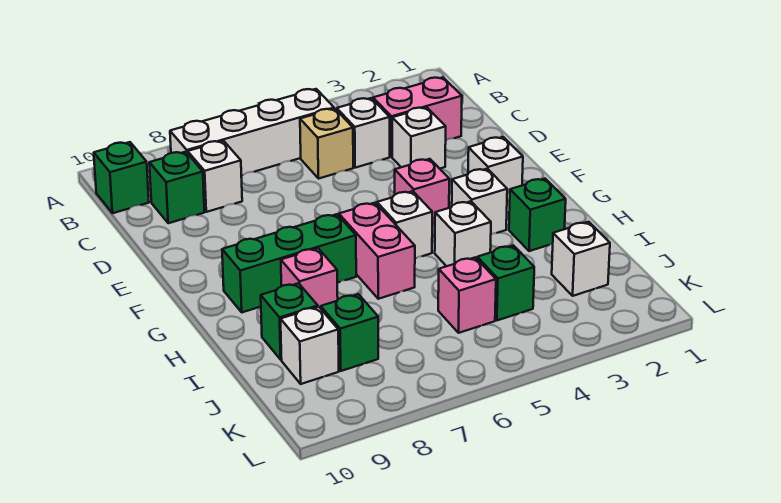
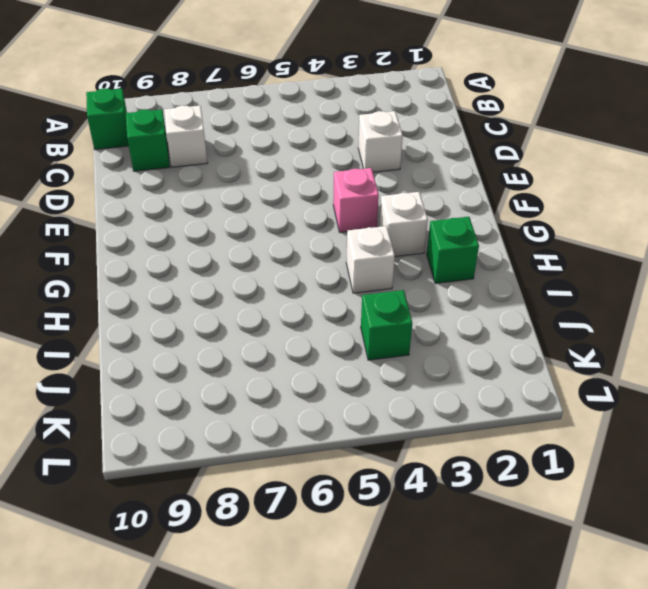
none -> white brick B5:B8 level 1
none -> pink brick C2:C3 level 1
none -> white brick C4 level 1

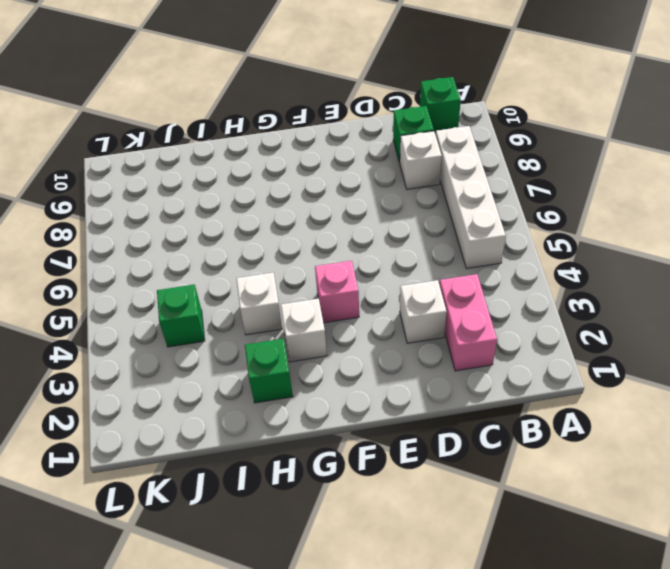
none -> white brick C4 level 1
none -> tan brick C5 level 1
none -> white brick F2 level 1

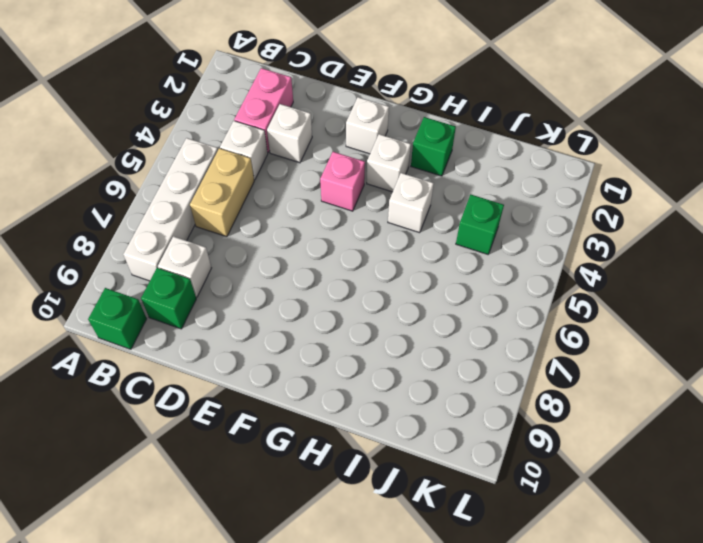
tan brick C5:C6 level 1 -> tan brick C5 level 1
none -> white brick G5 level 1
none -> pink brick G6:H6 level 1
none -> green brick G7:G9 level 1

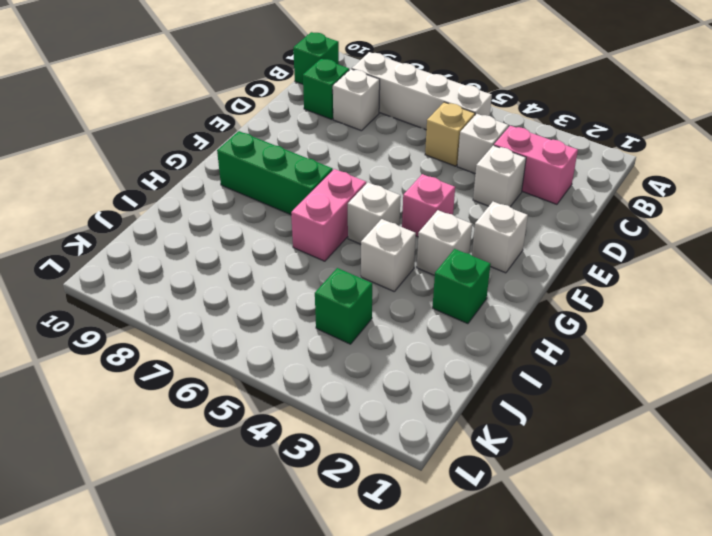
none -> pink brick H8 level 1
none -> green brick I9 level 1
none -> white brick J2 level 1

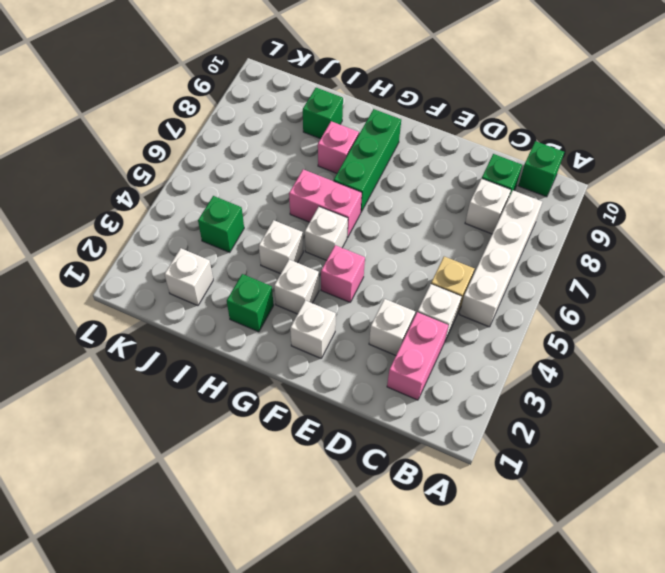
none -> pink brick J5 level 1
none -> green brick J8 level 1
none -> white brick J9 level 1

